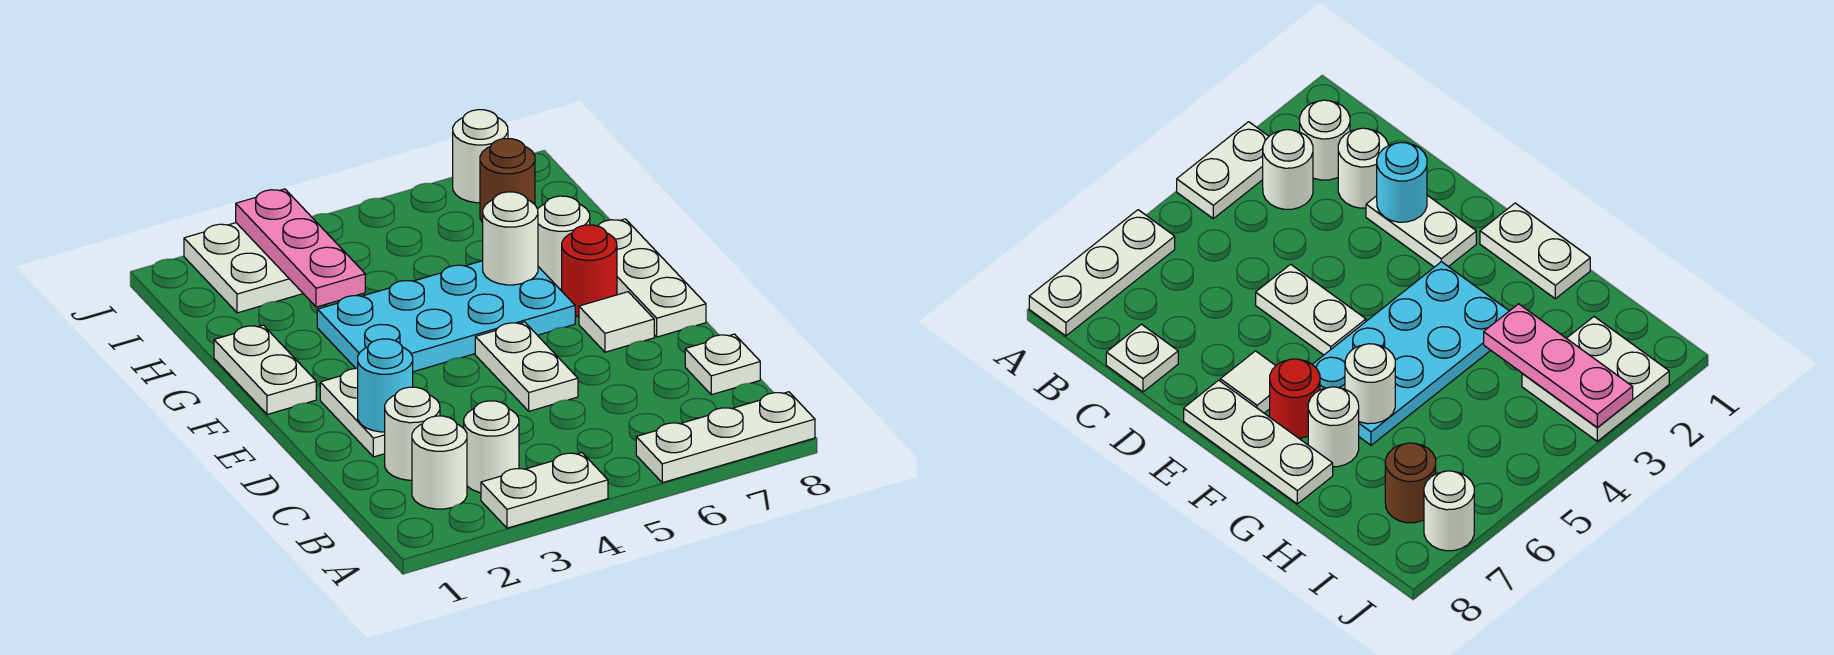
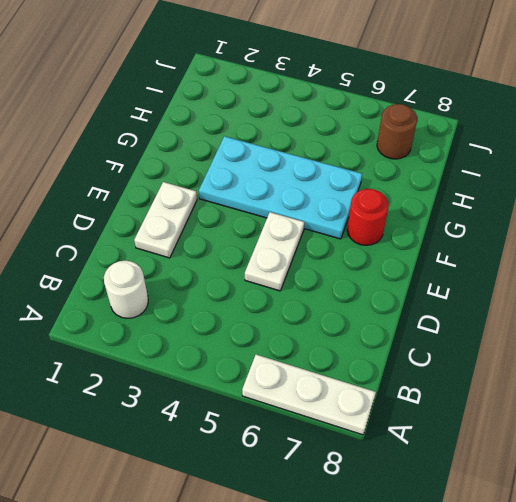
none -> white plate A3:A4 level 1
none -> white round brick B3 level 1
none -> white round brick C2 level 1

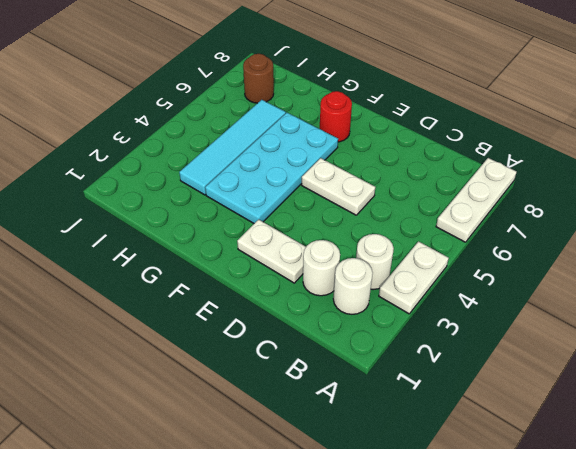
cyan tile H3:H6 level 1 -> none
none -> white plate C8 level 1
none -> white tile E7 level 1
none -> white plate E8:G8 level 1

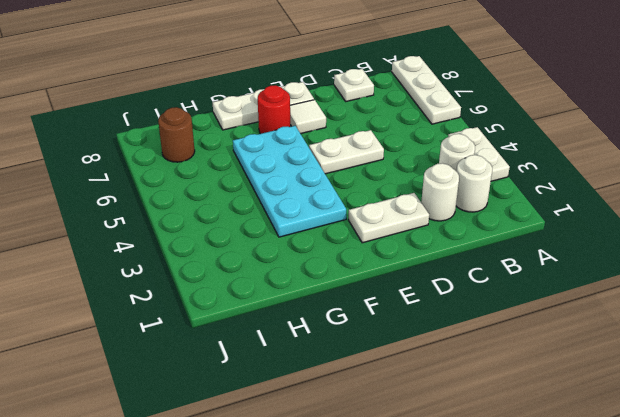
none -> white plate F1:G1 level 1
none -> white round brick G7 level 1
none -> white plate I2:J3 level 1

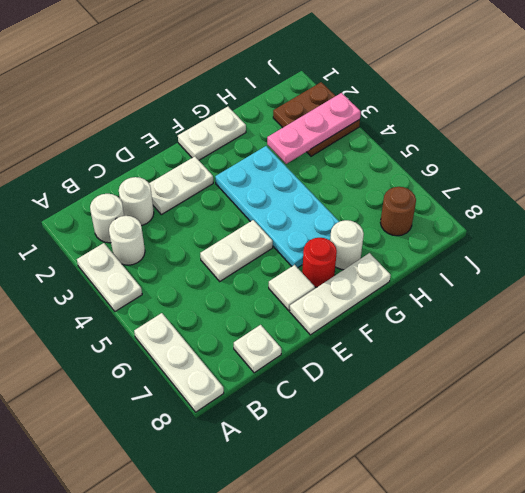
brown plate I2:J3 level 1 -> white plate I2:J3 level 1
none -> white round brick J7 level 1
none -> cyan round brick D2 level 2
none -> white round brick G6 level 2

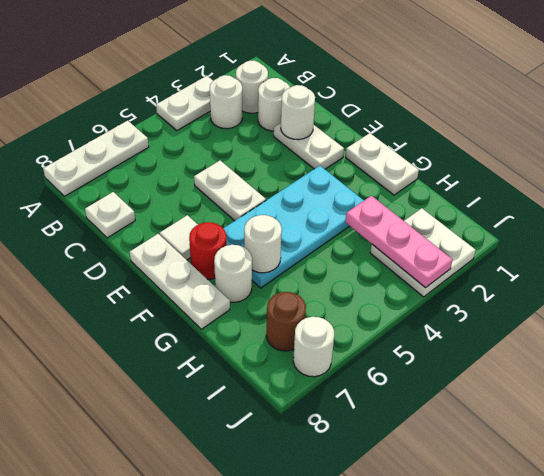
white round brick D2 level 2 -> cyan round brick D2 level 2

